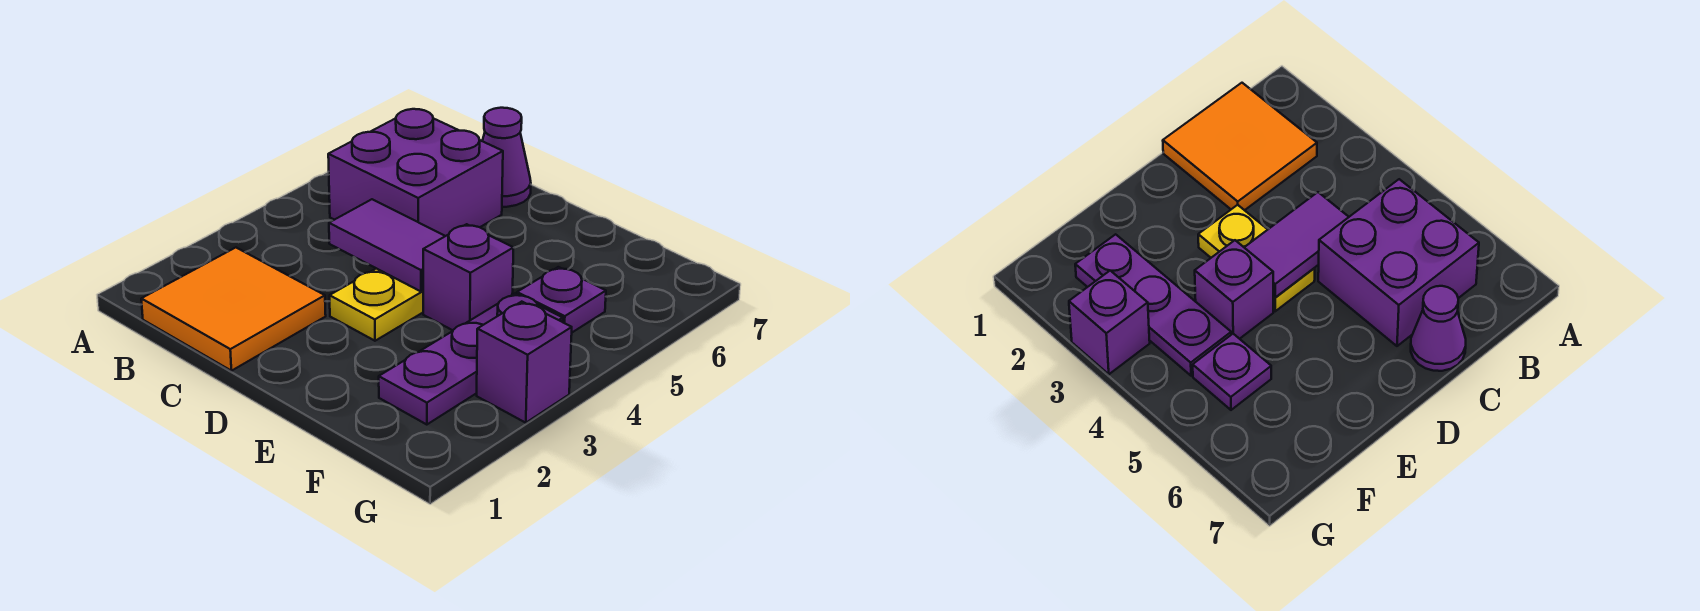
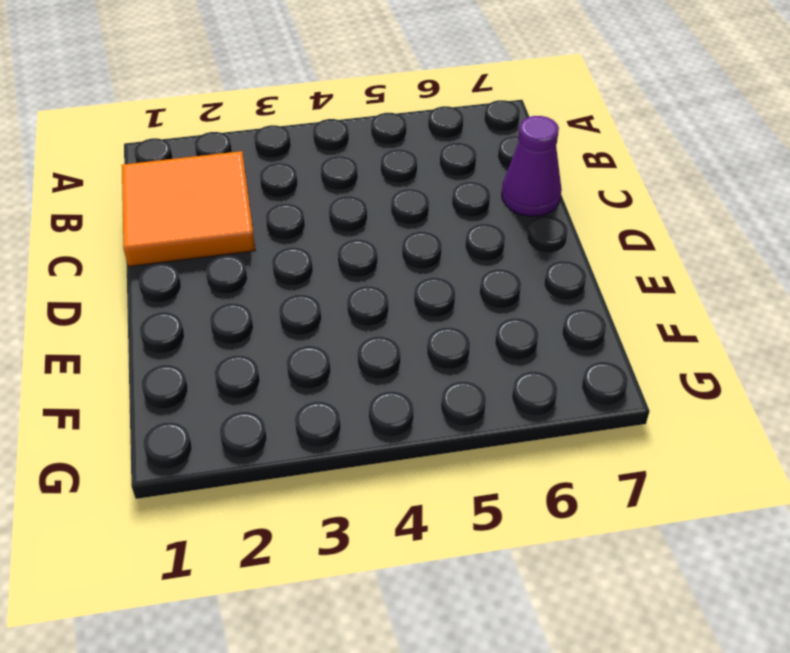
none -> purple brick B5:C6 level 1
none -> yellow plate D3:D4 level 1

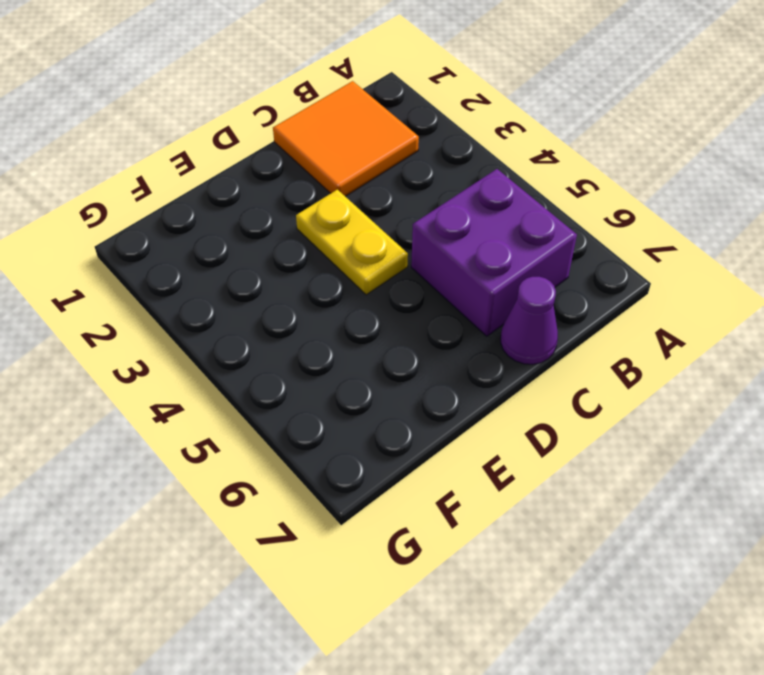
none -> purple brick E4 level 1
none -> purple plate F2:F4 level 1

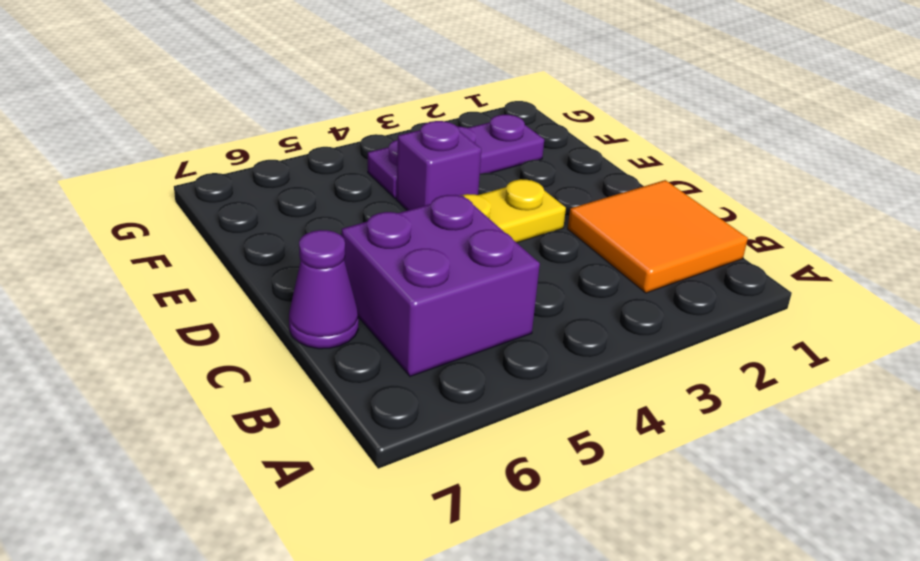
none -> purple plate F5 level 1
none -> purple brick G3 level 1

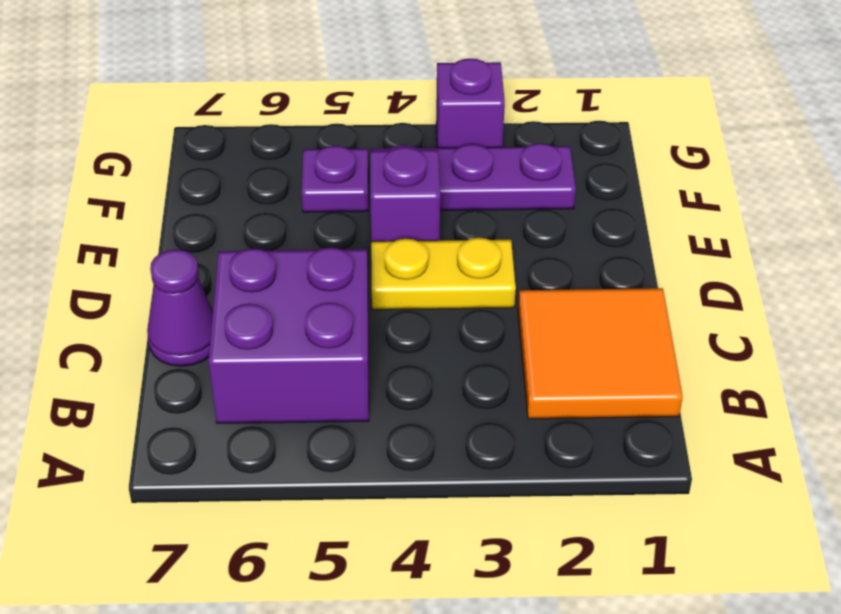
none -> purple tile C4:D4 level 2

